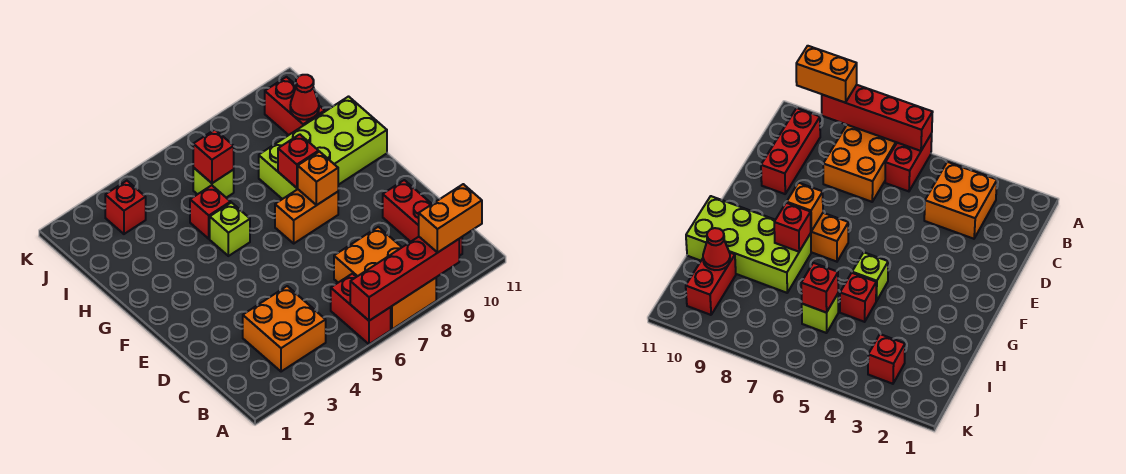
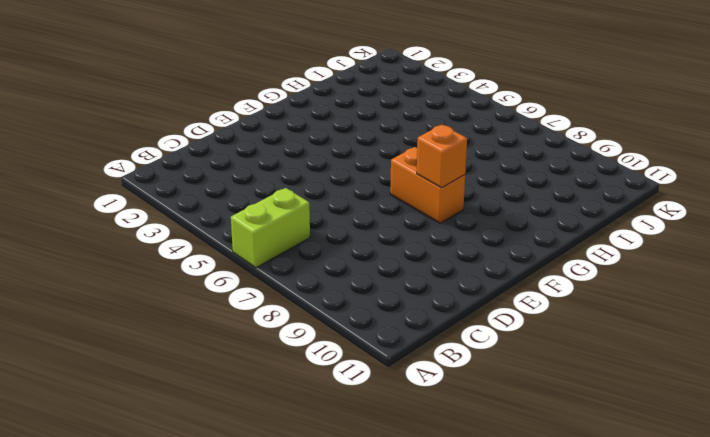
lime brick A6:B6 level 1 -> red brick A6:B6 level 1
none -> orange brick A7:C8 level 1
none -> orange brick B3:C4 level 1
none -> red brick B10:D10 level 1

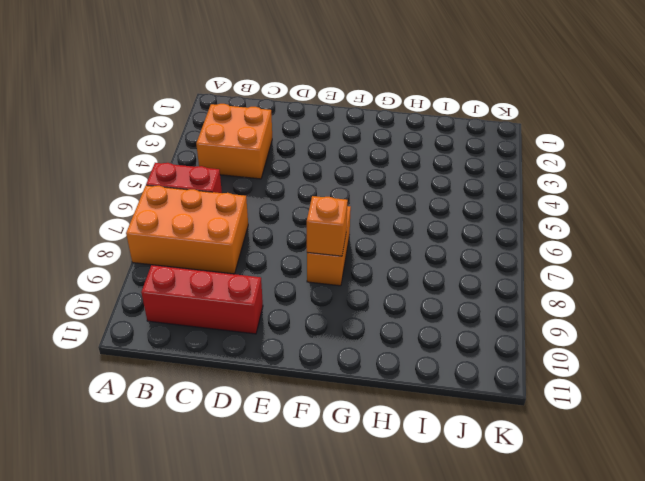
none -> lime brick G5 level 1
none -> lime brick G8:H11 level 1
none -> red brick H5 level 1

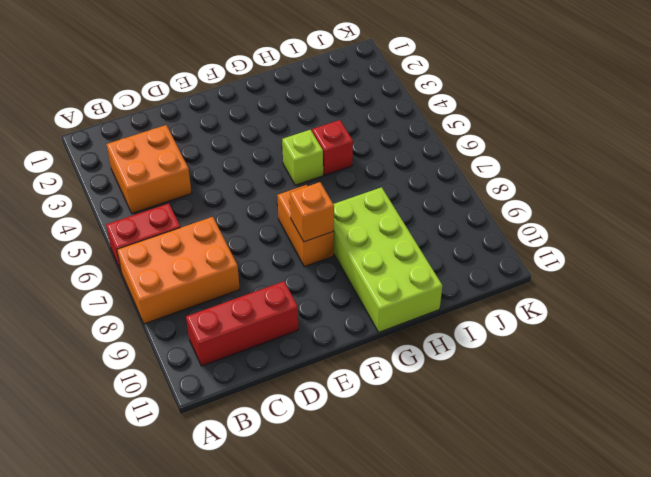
none -> lime brick I6 level 1
none -> red brick I10:J10 level 1
none -> red brick J3 level 1

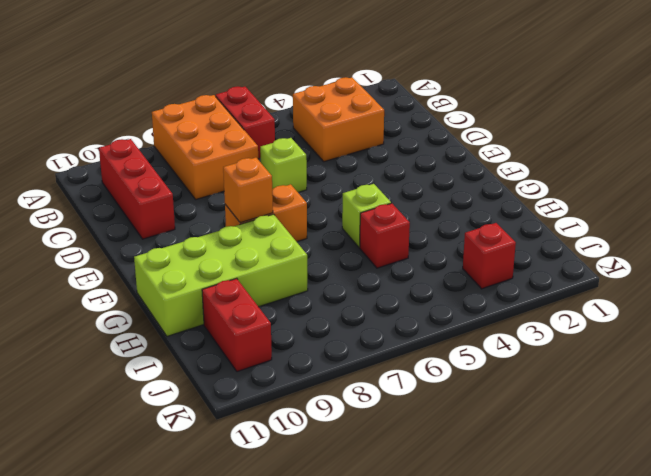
lime brick D6 level 1 -> lime brick I6 level 1
none -> red brick A6:A9 level 2
none -> red brick G8 level 2
none -> red brick I6 level 2

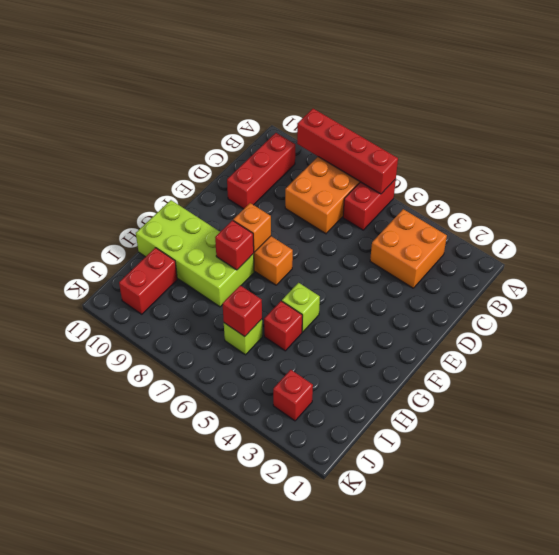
none -> red cone I10 level 2
none -> orange brick A9:A10 level 3

